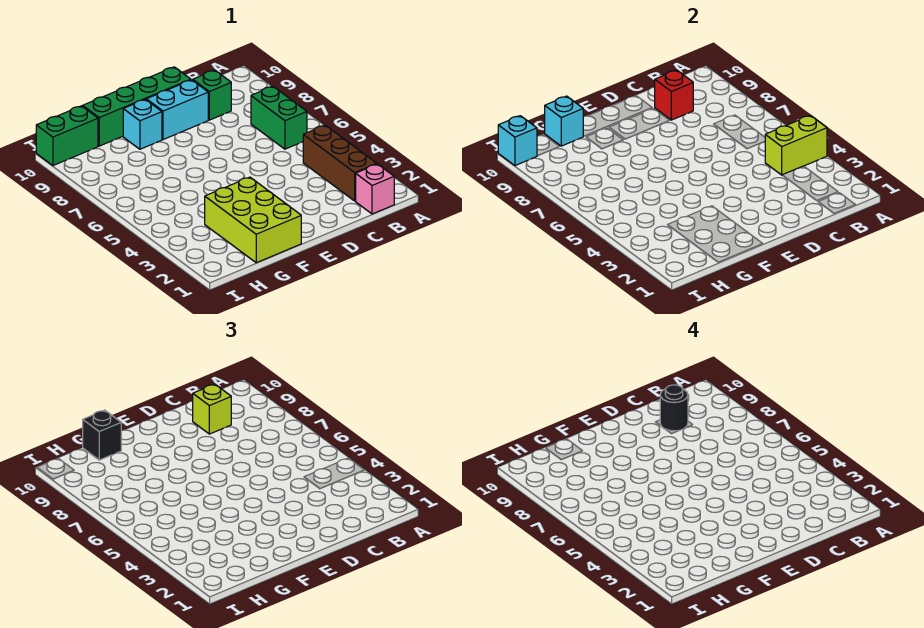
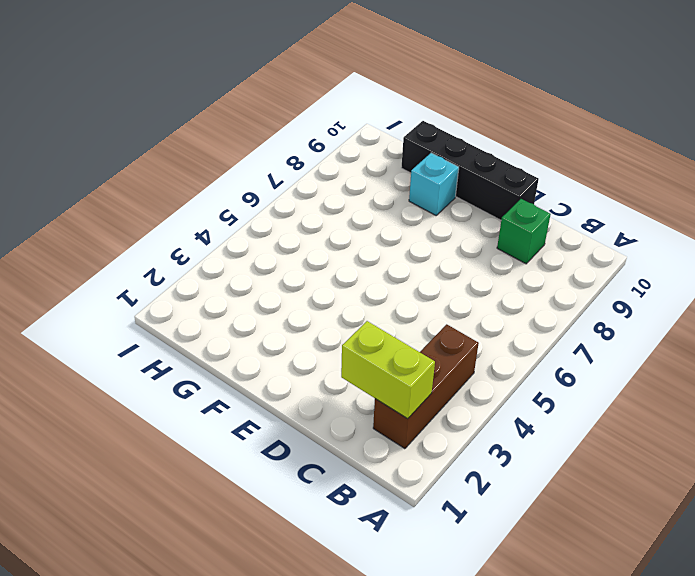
lime brick B2:C2 level 2 -> lime brick A4:B4 level 2
black brick D10:G10 level 1 -> green brick D10:G10 level 1
none -> pink brick B1 level 1
none -> green brick B6:B7 level 1
none -> cyan brick D9:E9 level 1

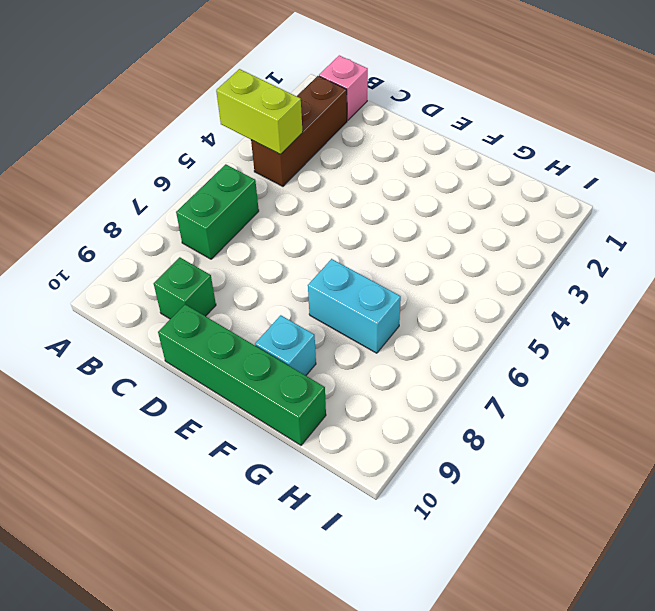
cyan brick F7:G7 level 1 -> cyan brick D9:E9 level 1
none -> lime brick F1:G3 level 1
none -> green brick H10:I10 level 1
none -> red brick C9 level 2

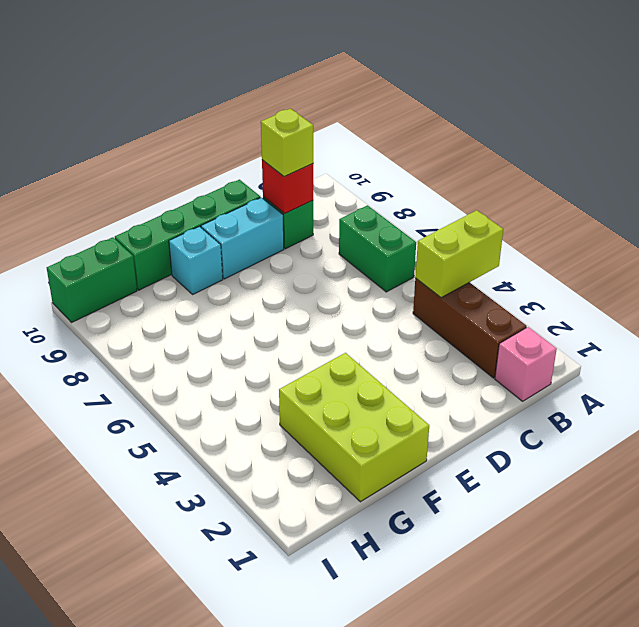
none -> cyan brick G10 level 2
none -> cyan brick I10 level 2
none -> black brick G10 level 3

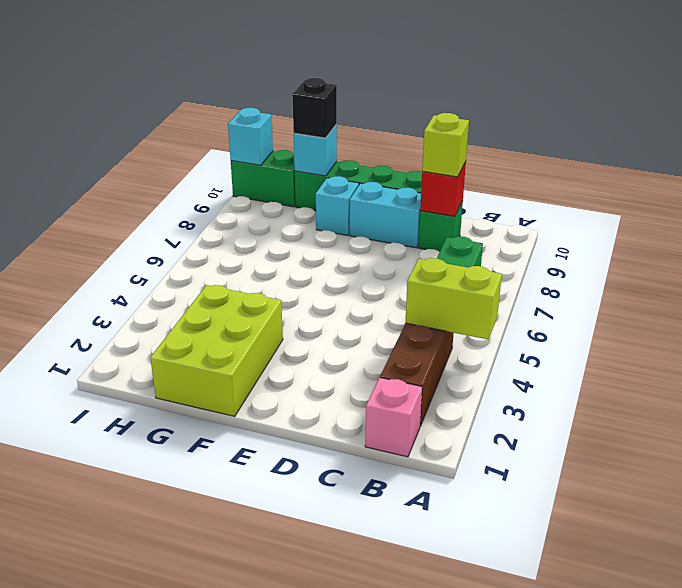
none -> black round brick C9 level 4

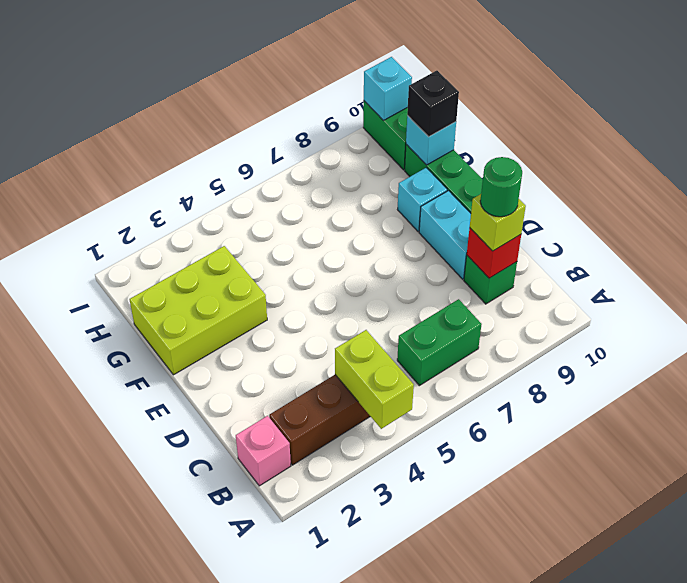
green round brick C9 level 4 -> black round brick C9 level 4

